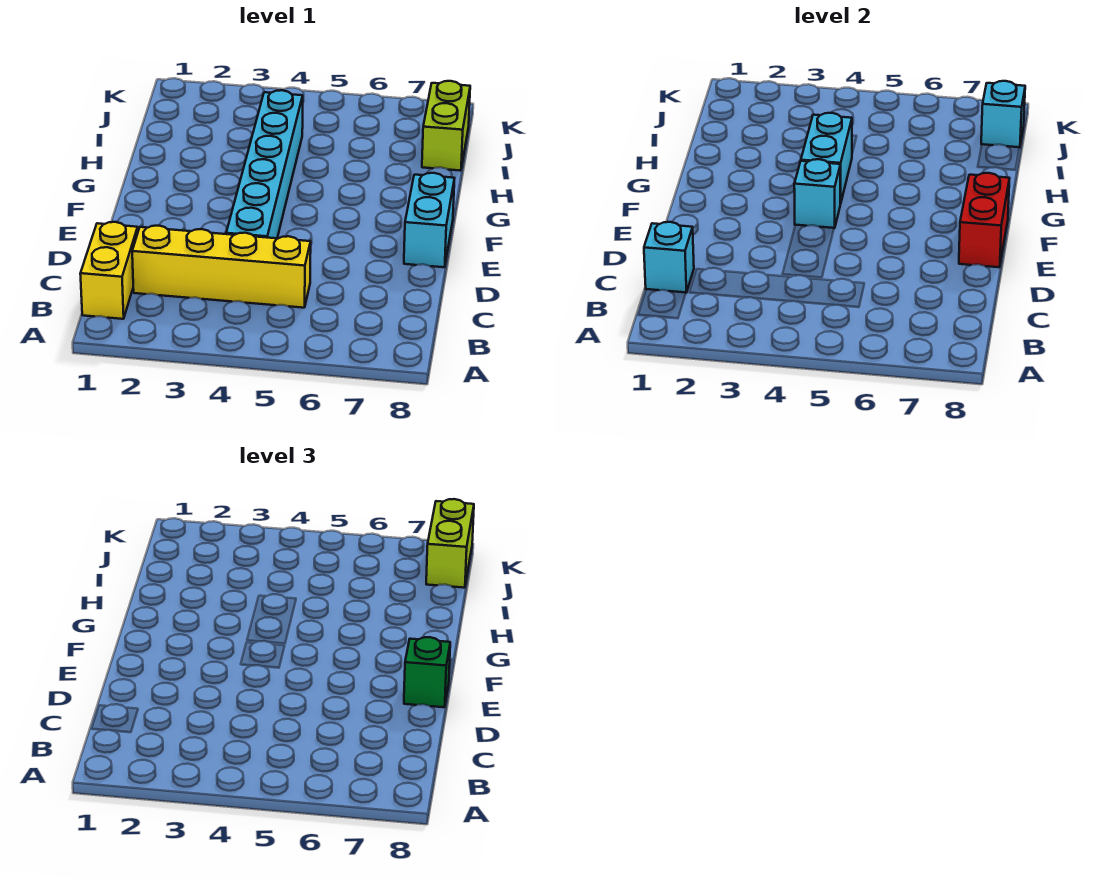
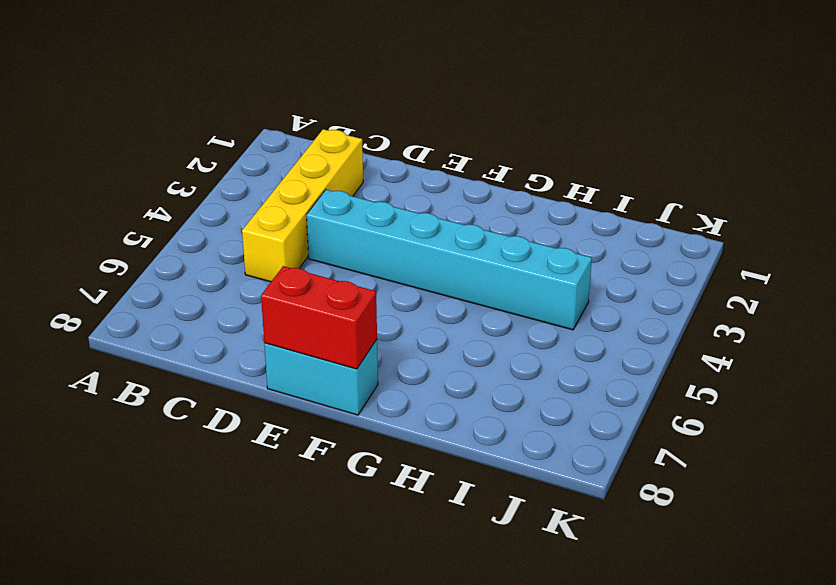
none -> yellow brick B1:C1 level 1
none -> lime brick I8:J8 level 1
none -> cyan brick C1 level 2

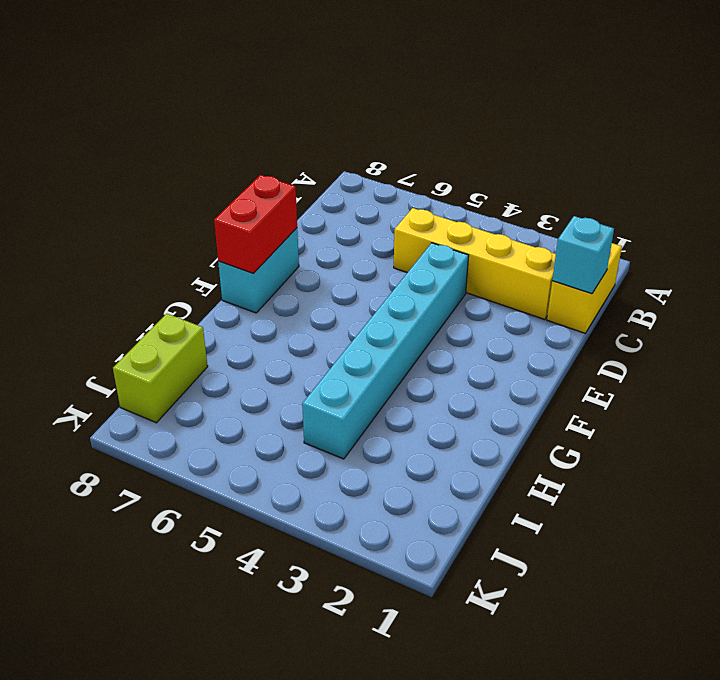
none -> cyan brick F4 level 2
none -> cyan brick G4:H4 level 2
none -> cyan brick J8 level 2

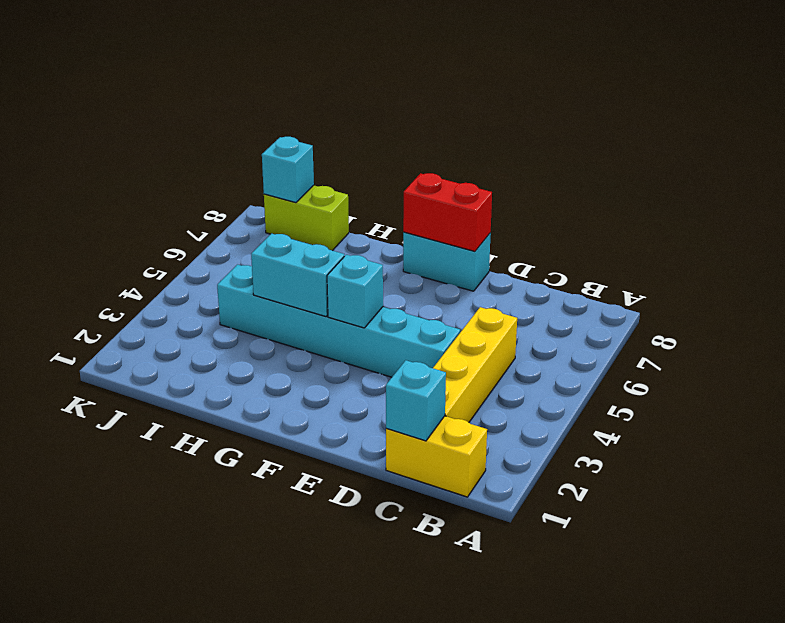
none -> green brick E8 level 3
none -> lime brick J8:K8 level 3

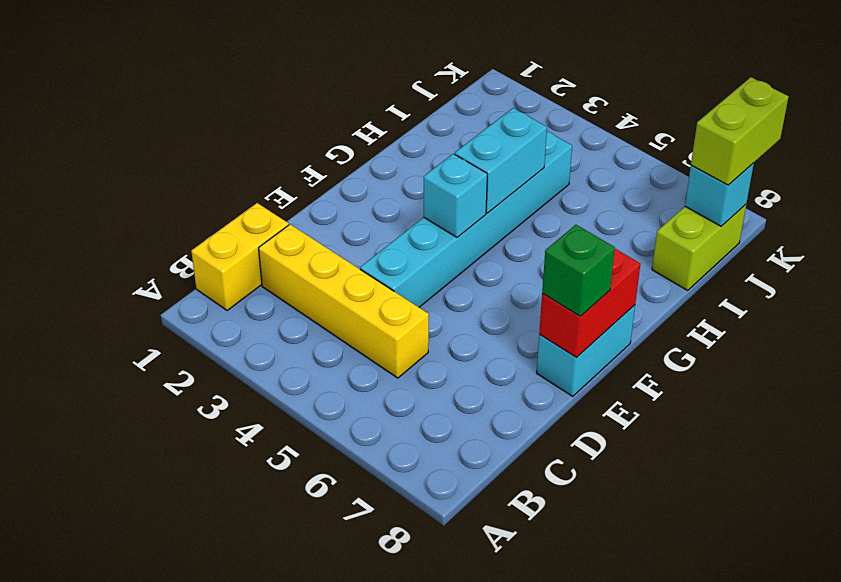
none -> cyan brick C1 level 2

